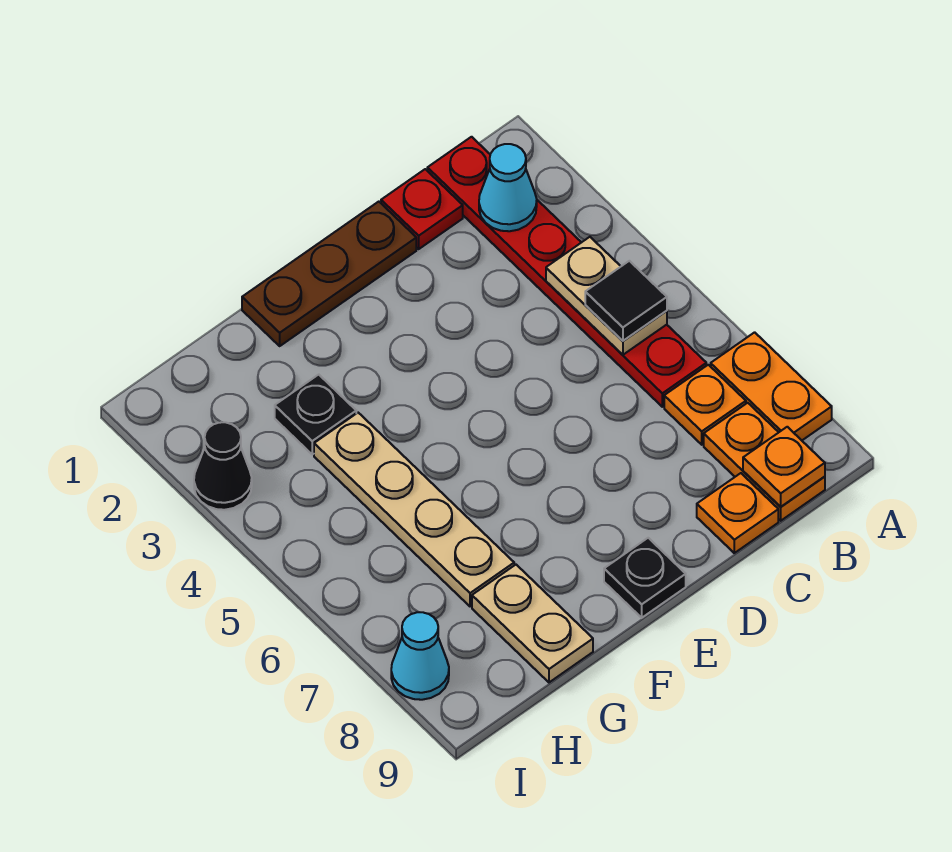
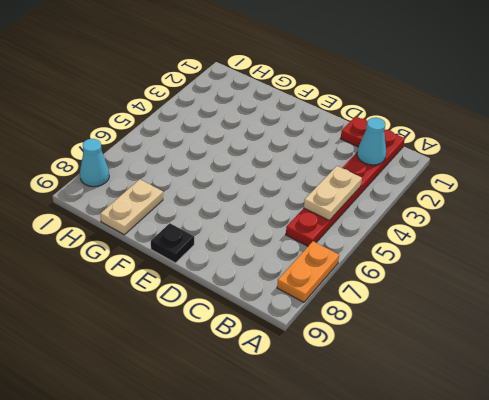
none -> orange plate B7 level 1
none -> orange plate B8:B9 level 1
none -> orange plate C9 level 1

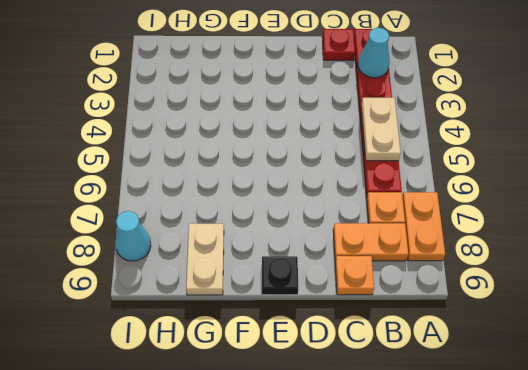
orange plate B8:C8 level 1 -> orange plate B8:B9 level 1
none -> brown plate D1:F1 level 1
none -> black plate G3 level 1
none -> tan plate G4:G7 level 1

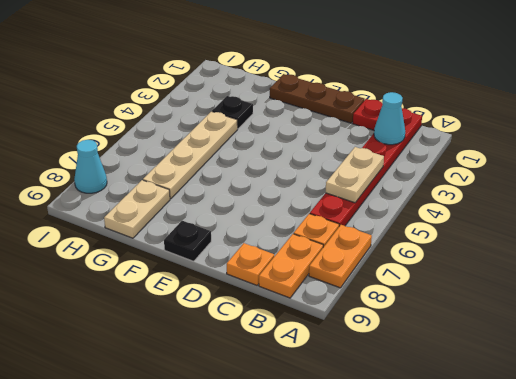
none -> black cone I3 level 1
none -> orange plate B9 level 2
none -> black tile B5 level 3

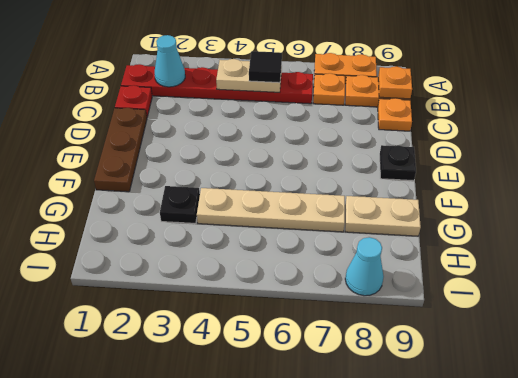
none -> black cone I3 level 1

